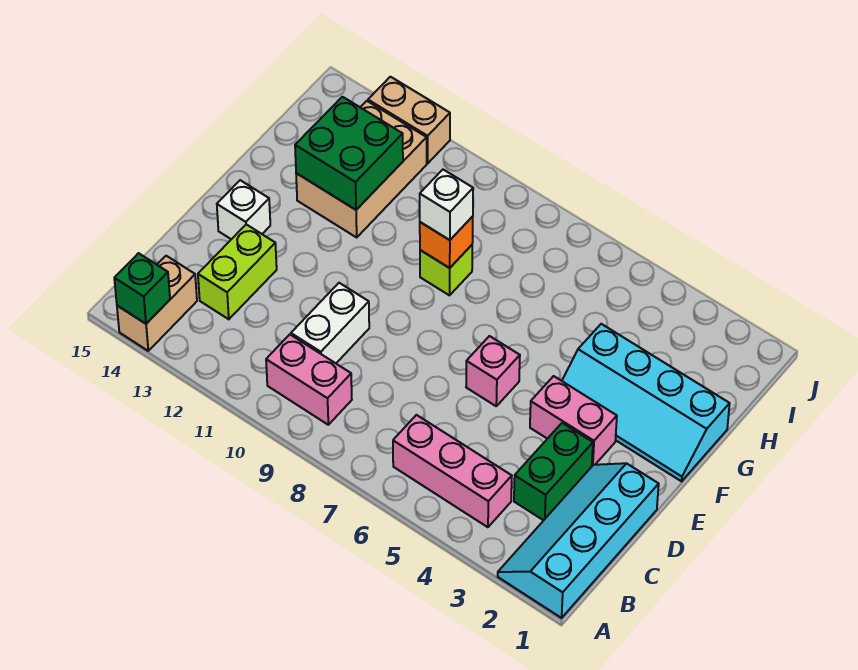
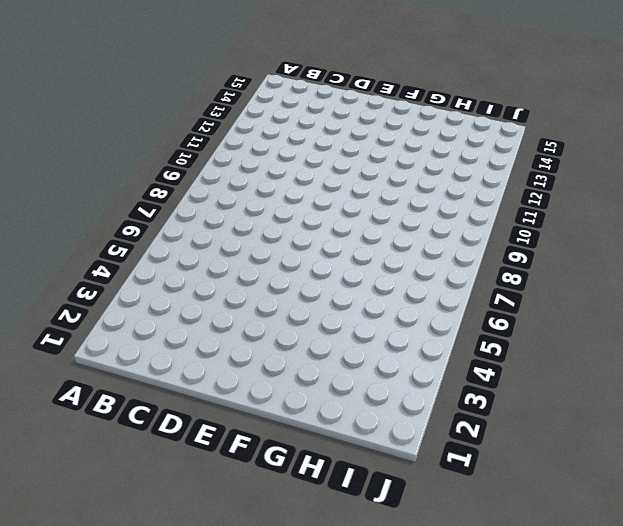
none -> cyan slope A1:D2 level 1 top 1
none -> tan brick A14:B14 level 1
none -> pink brick B4:B6 level 1

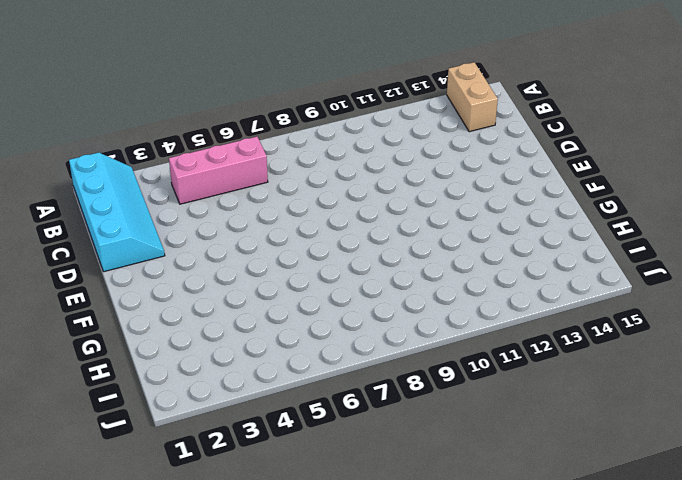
none -> pink brick B9:B10 level 1
none -> green brick C3:D3 level 1
none -> white brick C10:D10 level 1

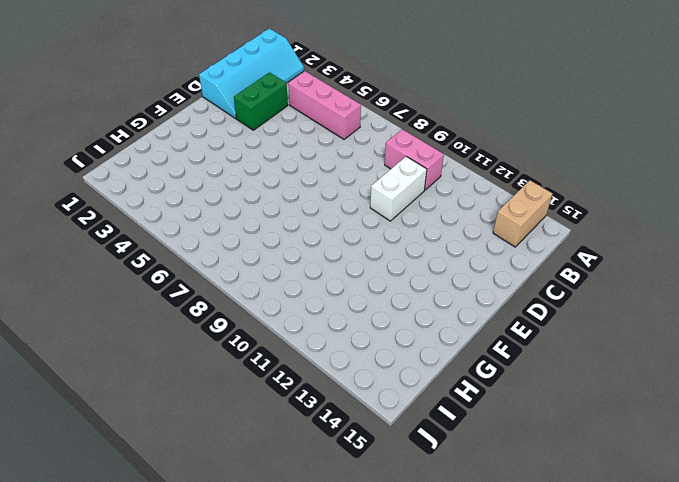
none -> lime brick C13:D13 level 1
none -> pink brick E3:E4 level 1
none -> pink brick E6 level 1

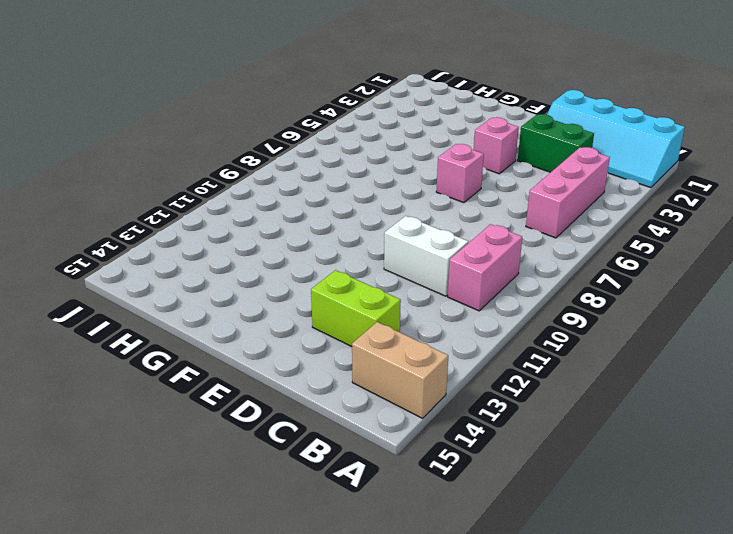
pink brick E4 level 1 -> pink brick E3:E4 level 1
none -> white brick E14 level 1
none -> cyan slope F1:G4 level 1 top G
none -> lime brick G9 level 1

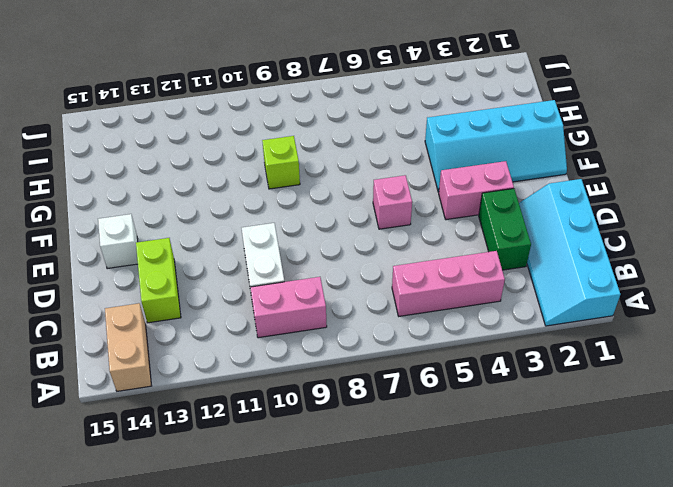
none -> tan brick G12:I13 level 1
none -> tan brick J12:J13 level 1
none -> green brick A14 level 2

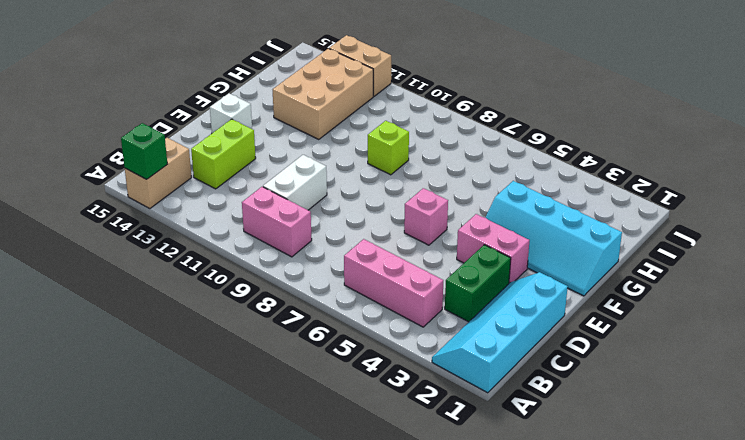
none -> orange brick G9 level 2
none -> green brick G12:H13 level 2
none -> white brick G9 level 3

